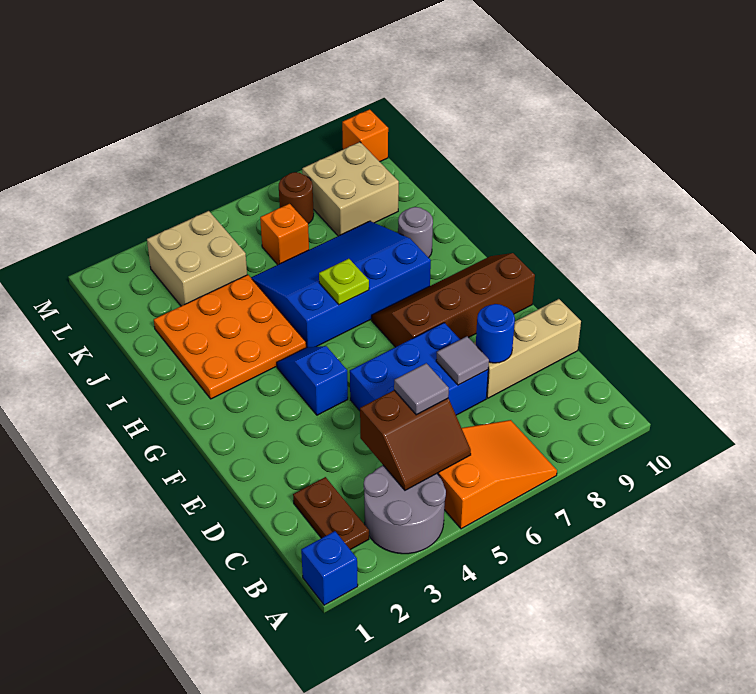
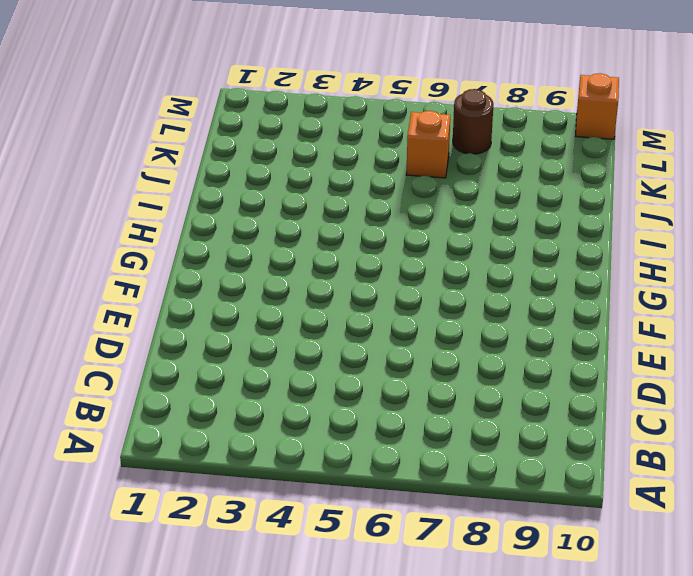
none -> blue brick A1 level 1
none -> grey round brick A3:B4 level 1
none -> orange slope A5:B7 level 1 top 5

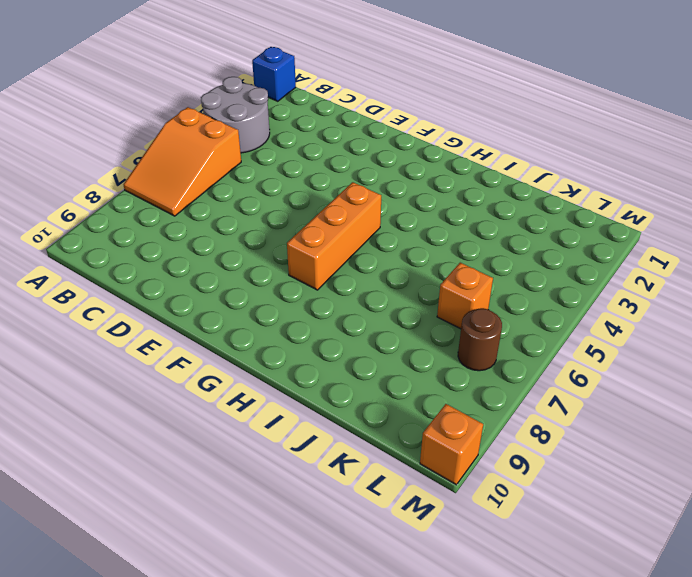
orange brick G5:G7 level 1 -> brown slope F7:G10 level 1 top F
none -> brown plate B2:C2 level 1
none -> blue brick D5:E7 level 1
none -> tan brick D8:D10 level 1

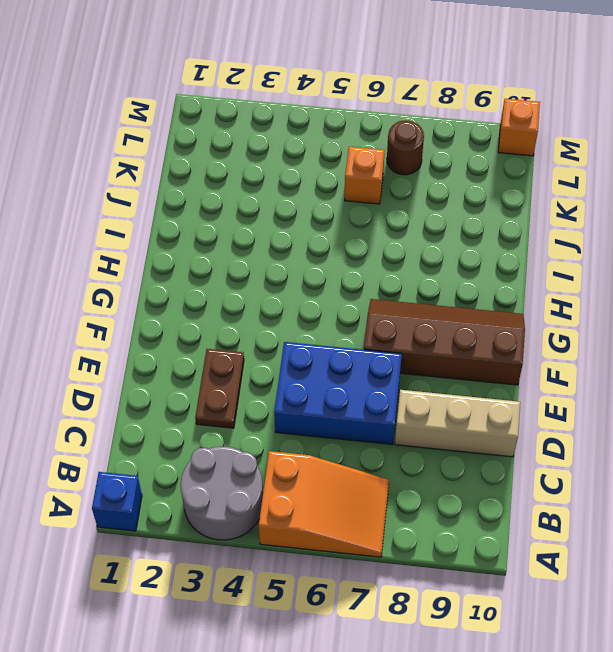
brown plate D3:E3 level 1 -> brown plate B2:C2 level 1
none -> blue slope F4:G4 level 1 top F
none -> orange plate H2:J4 level 1
none -> blue slope H5:J8 level 1 top H

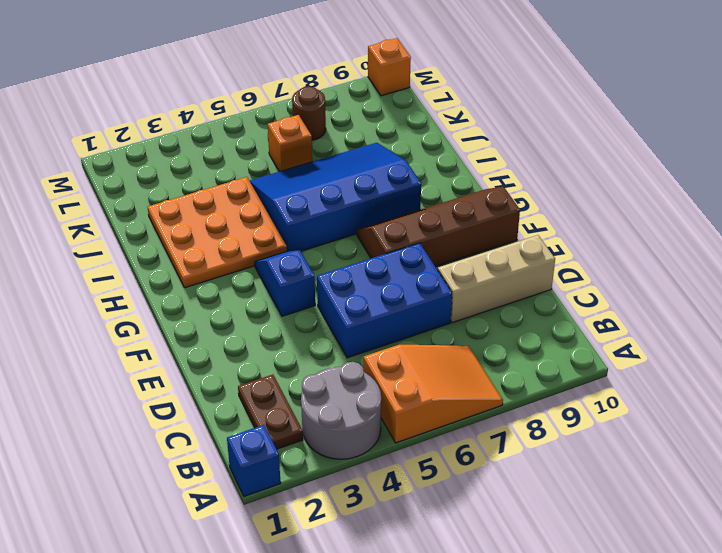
none -> grey round brick I9 level 1
none -> tan brick K3:L4 level 1
none -> tan brick K8:L9 level 1

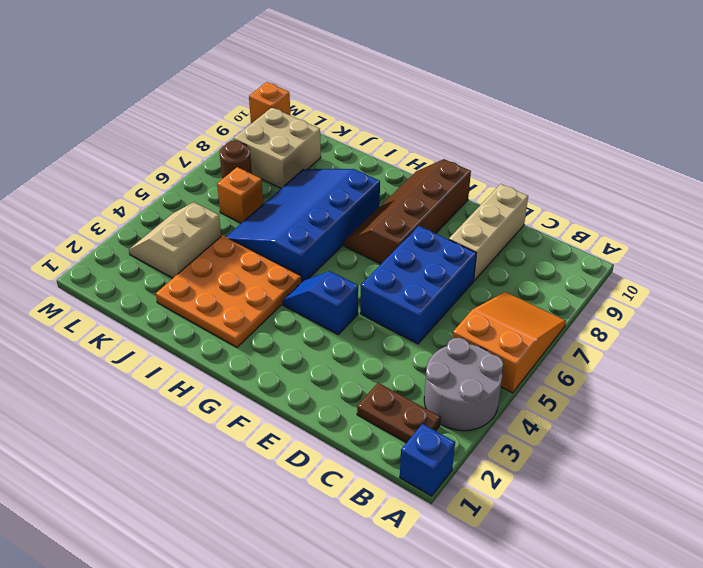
tan slope K3:L4 level 1 top K -> tan brick K3:L4 level 1
none -> grey round brick I9 level 1
none -> brown slope B4:C5 level 2 top C
none -> grey tile D7 level 2

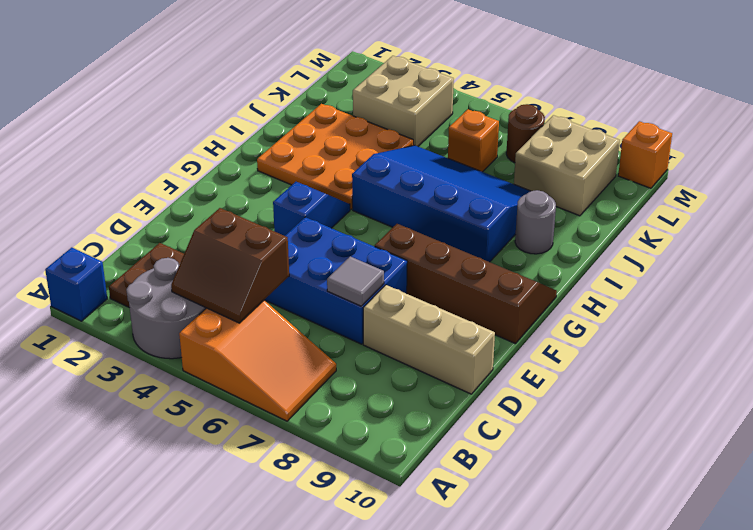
none -> blue round brick D8 level 2
none -> lime plate H6 level 2
none -> grey tile C5 level 3

